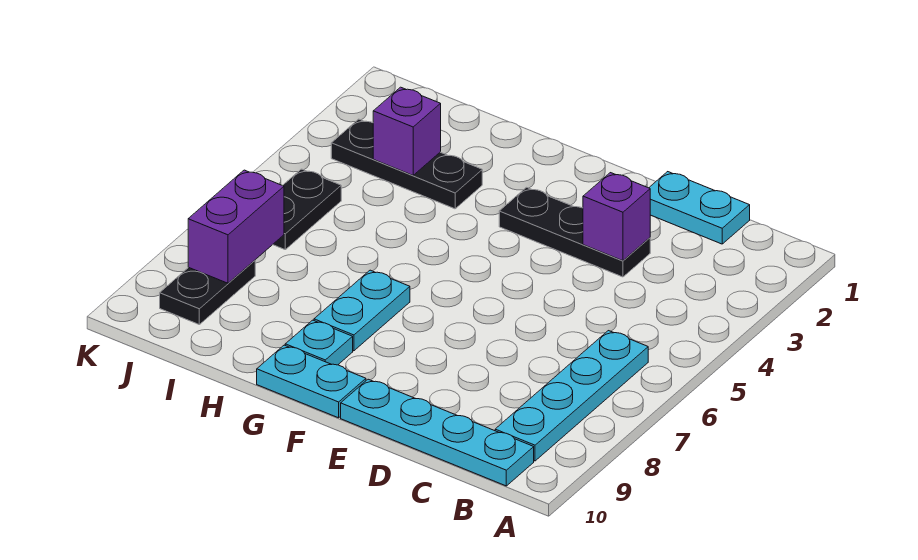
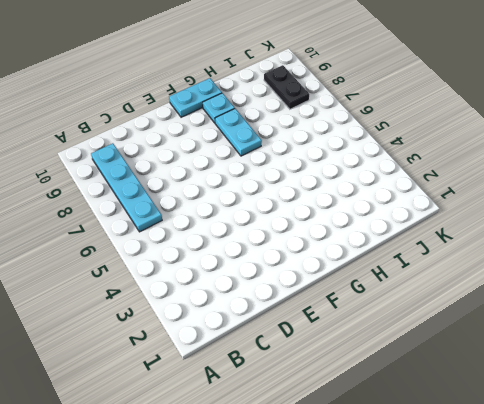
none -> cyan plate B10:E10 level 1
none -> cyan plate C1:D1 level 1
none -> black plate D3:F3 level 1

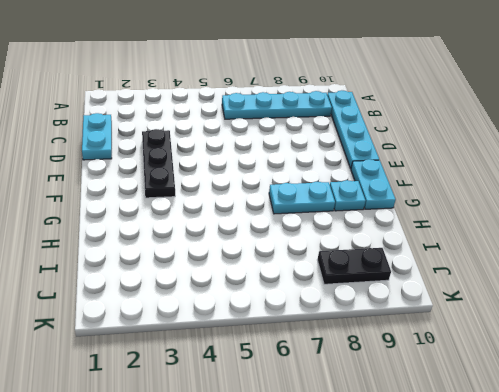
none -> black plate H3:J3 level 1
none -> black plate J5:J6 level 1
none -> purple brick D3 level 2

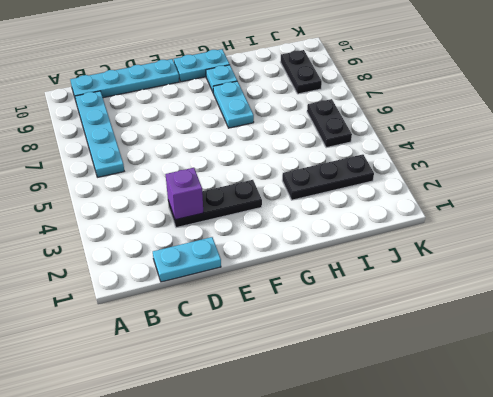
none -> purple brick I3 level 2
none -> purple brick J7:J8 level 2

